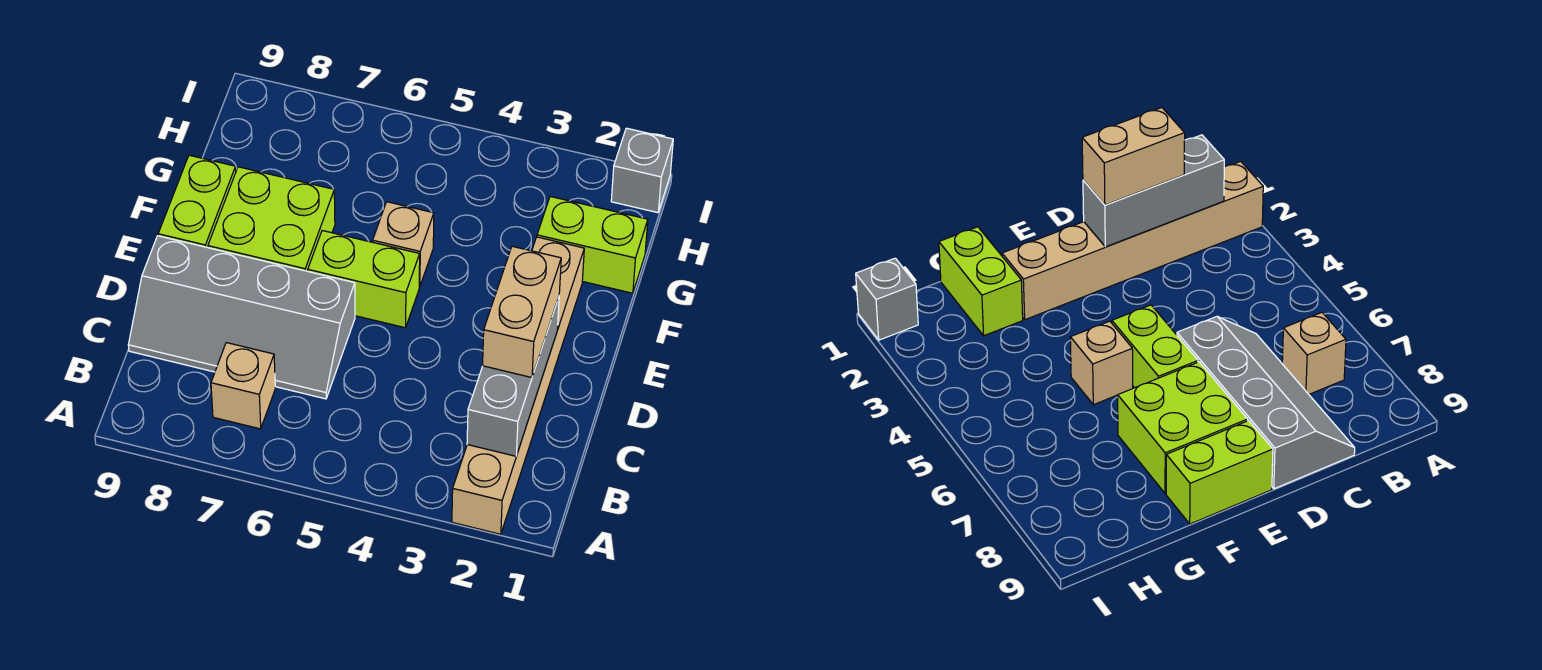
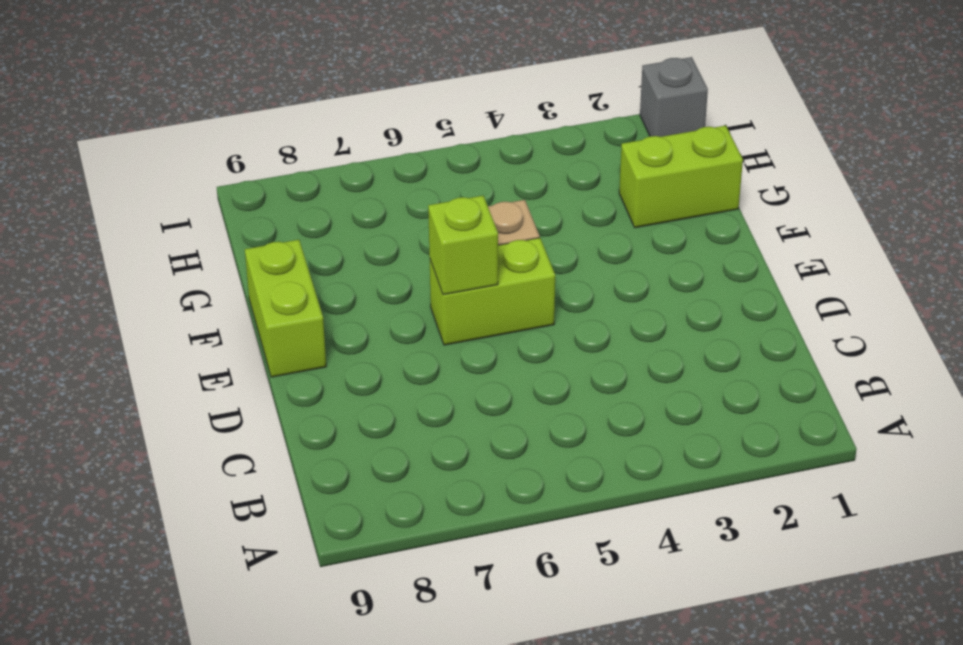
lime brick E6 level 2 -> none
none -> tan brick A2:F2 level 1
none -> tan brick B7 level 1

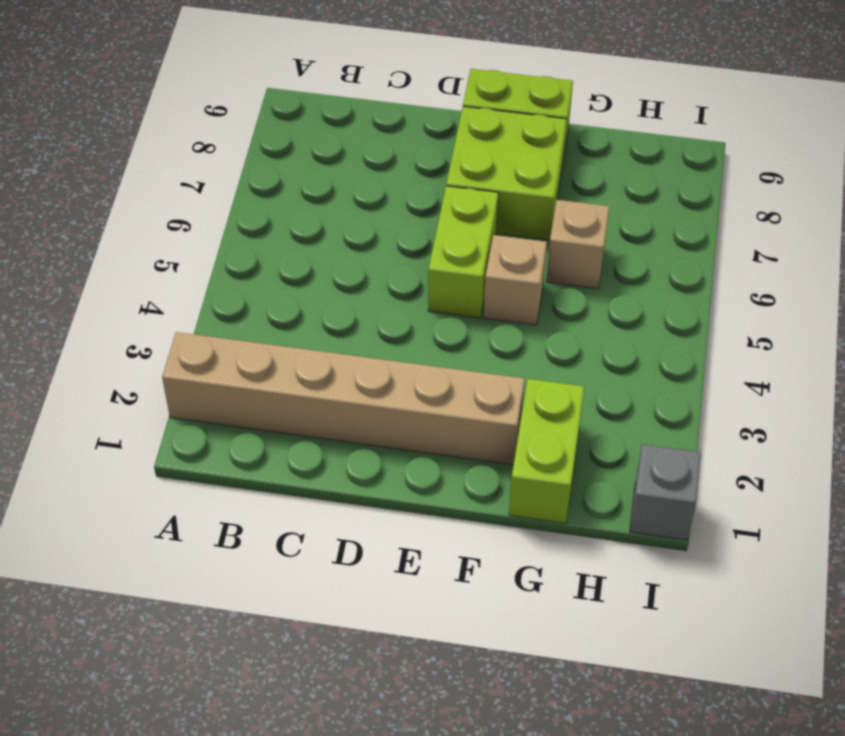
tan brick G6 level 1 -> tan brick B7 level 1
none -> grey slope C6:D9 level 1 top D
none -> grey brick B2:D2 level 2

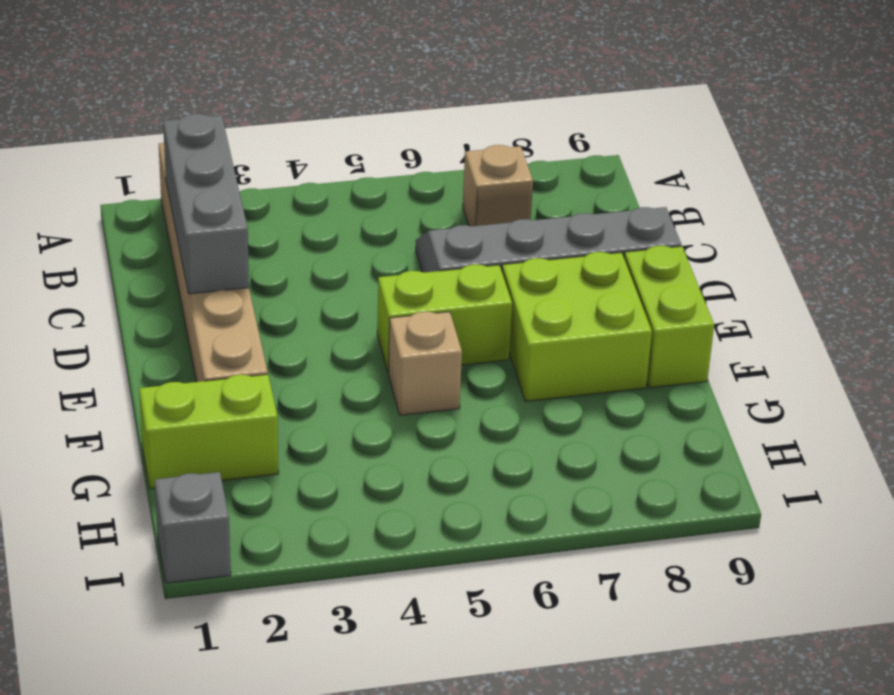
none -> tan brick C2:D2 level 3

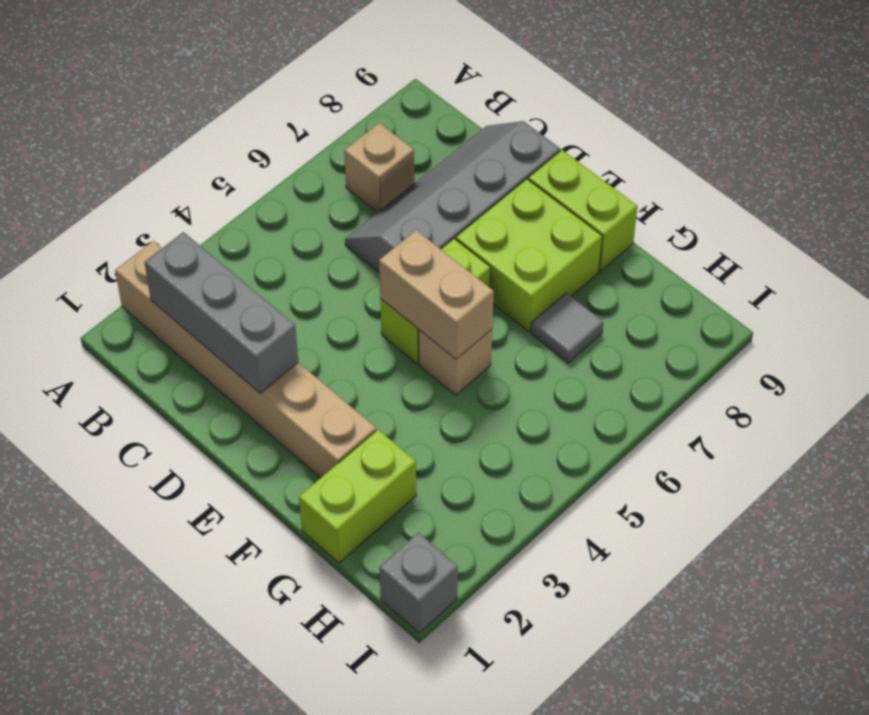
tan brick E5:F5 level 2 -> tan brick C2:D2 level 3
grey tile G7 level 1 -> none

